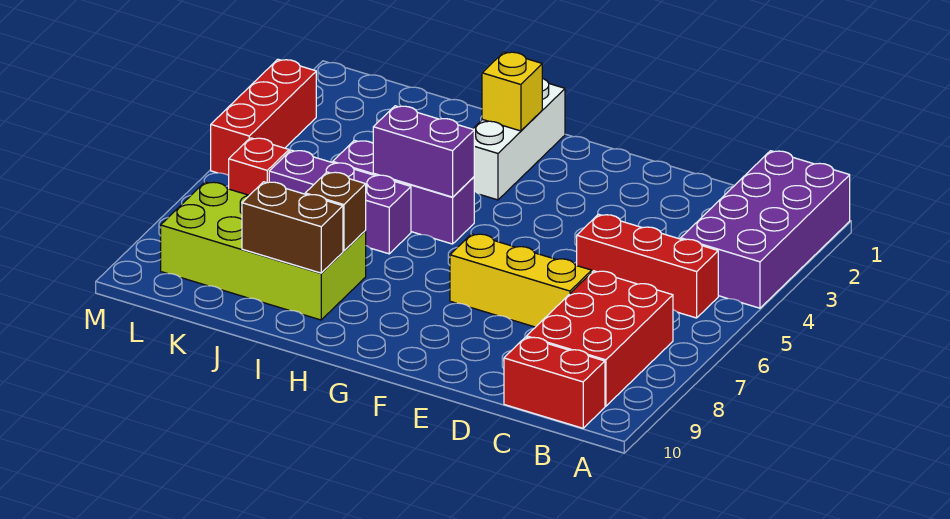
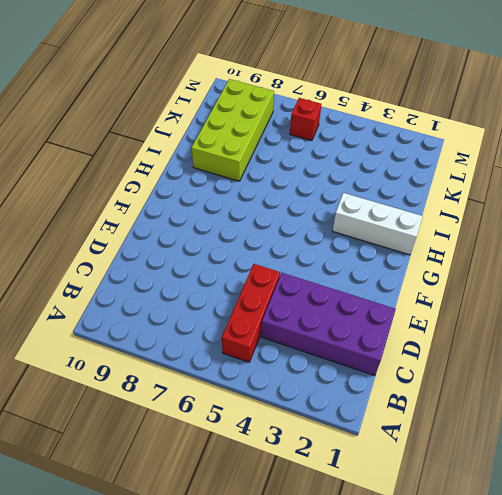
purple brick C1:D4 level 1 -> purple brick A1:B4 level 1
none -> red brick B7:C9 level 1
none -> red brick B10:C10 level 1
none -> yellow brick D7:F7 level 1

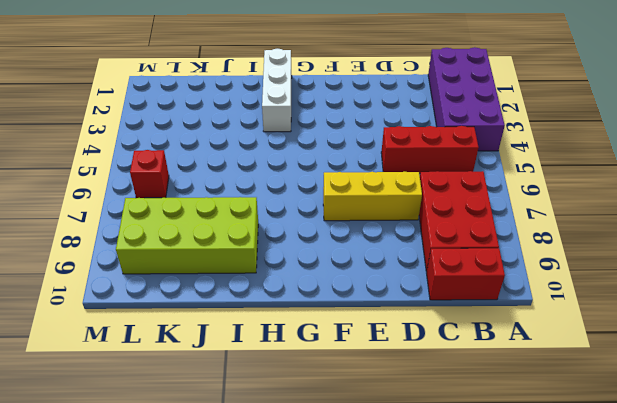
none -> purple brick H5:J5 level 1
none -> purple brick I6:K6 level 1
none -> red brick M3:M5 level 1

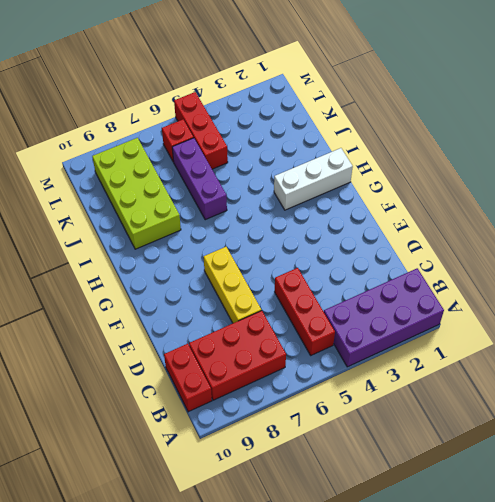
red brick K5:M5 level 1 -> red brick M3:M5 level 1
none -> purple brick H5:J5 level 1
none -> yellow brick H2 level 2
none -> purple brick H5:I5 level 2

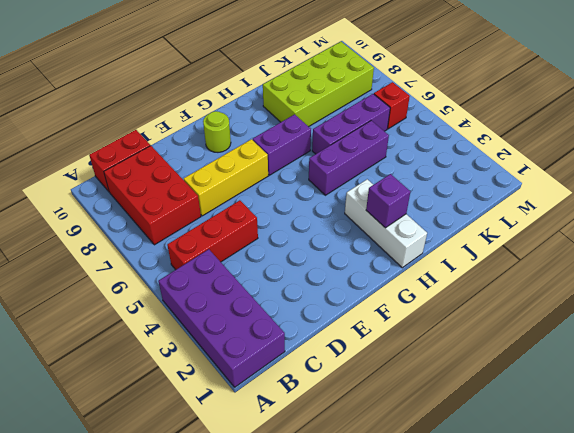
lime round brick F9 level 1 -> none
purple brick G7:H7 level 1 -> purple brick H5:I5 level 2
purple brick H2 level 2 -> yellow brick H2 level 2
none -> red brick M3:M5 level 1
none -> brown brick I8 level 2
none -> brown brick I9:J9 level 2

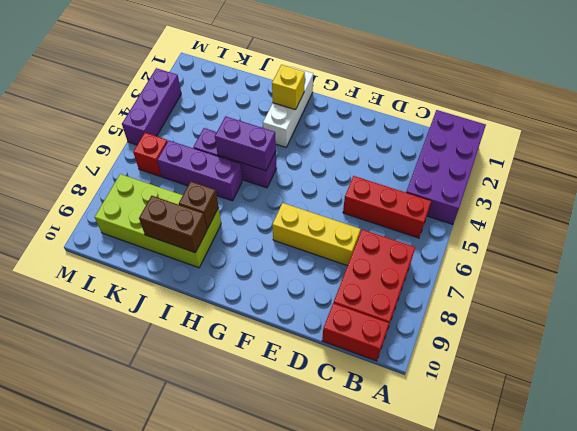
purple brick M3:M5 level 1 -> red brick M3:M5 level 1

